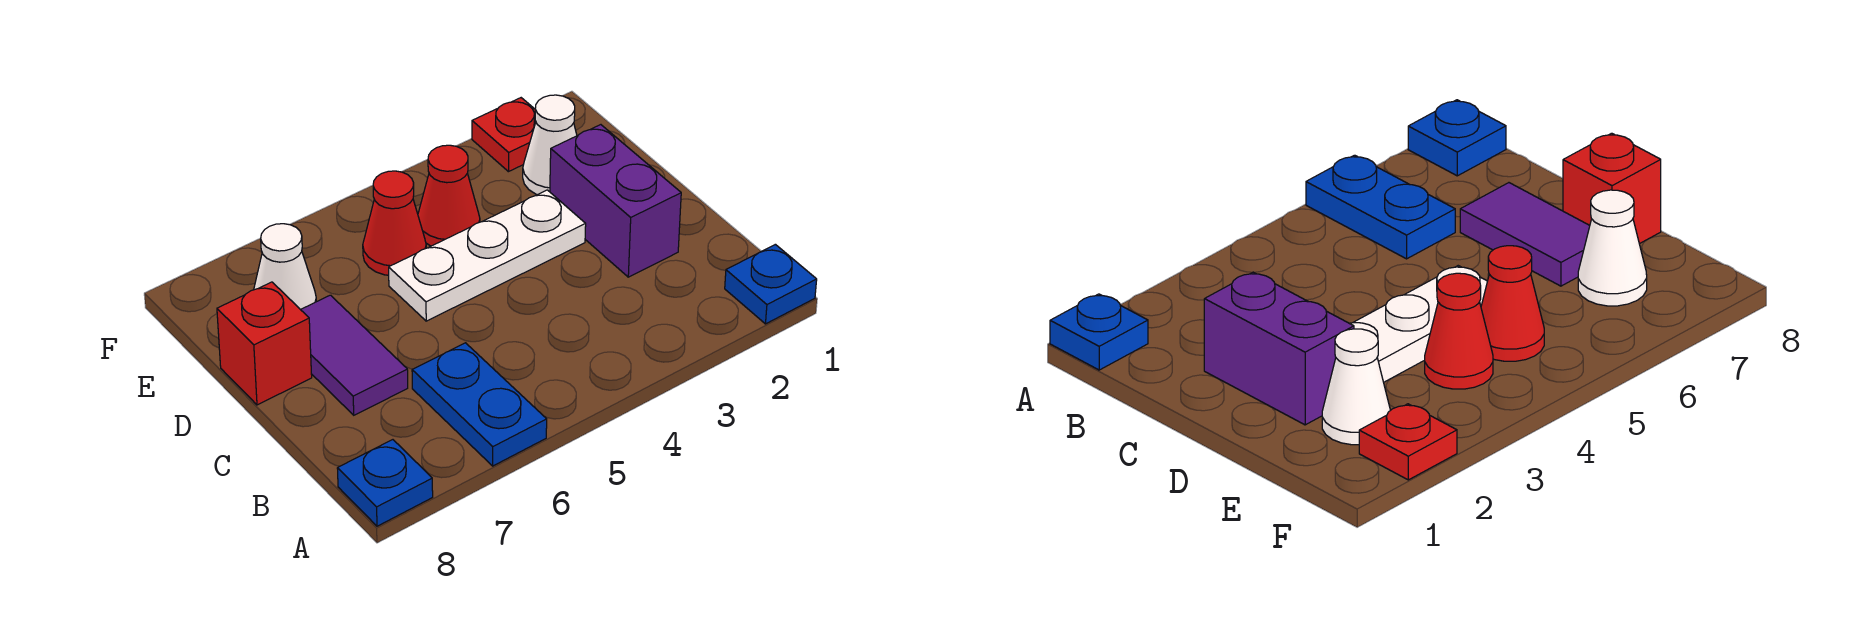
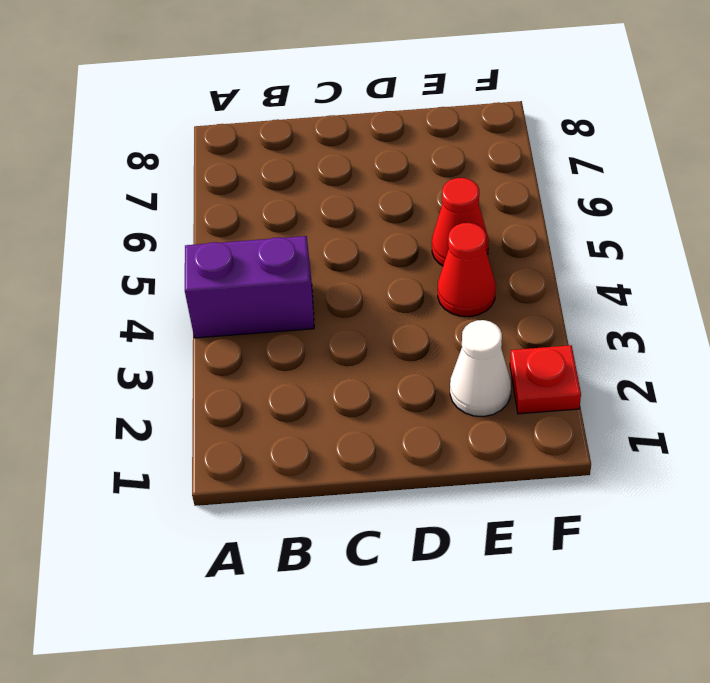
purple brick A4:B4 level 1 -> purple brick C2:D2 level 1
none -> blue plate A1 level 1
none -> blue plate A6:B6 level 1
none -> blue plate A8 level 1

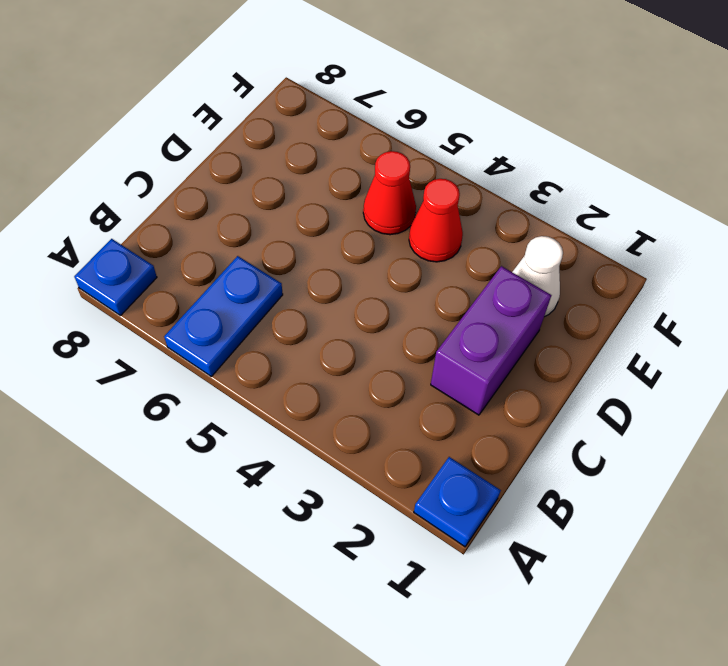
none -> purple tile C7:D7 level 1
none -> white plate D3:D5 level 1
none -> red brick D8 level 1

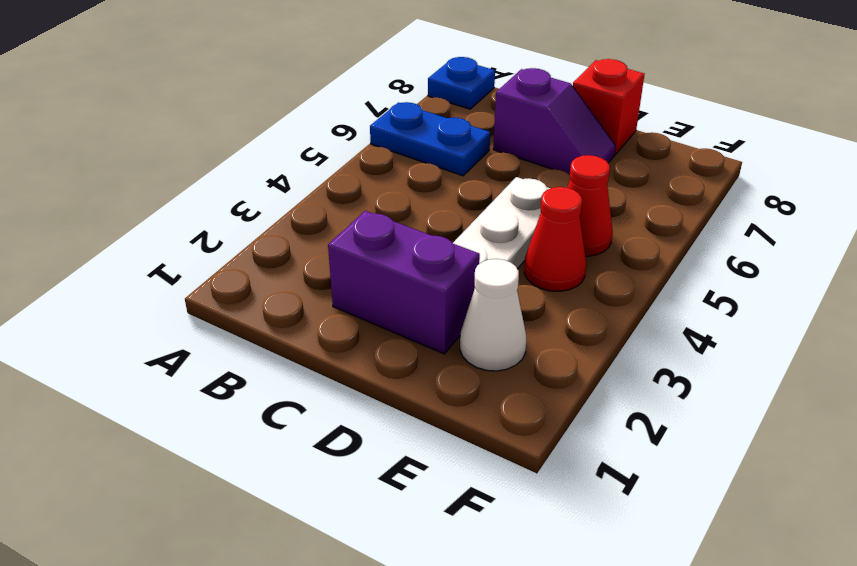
purple slope C7:D7 level 1 top C -> purple tile C7:D7 level 1
none -> blue plate A1 level 1
none -> white cone E7 level 1
none -> red plate F2 level 1

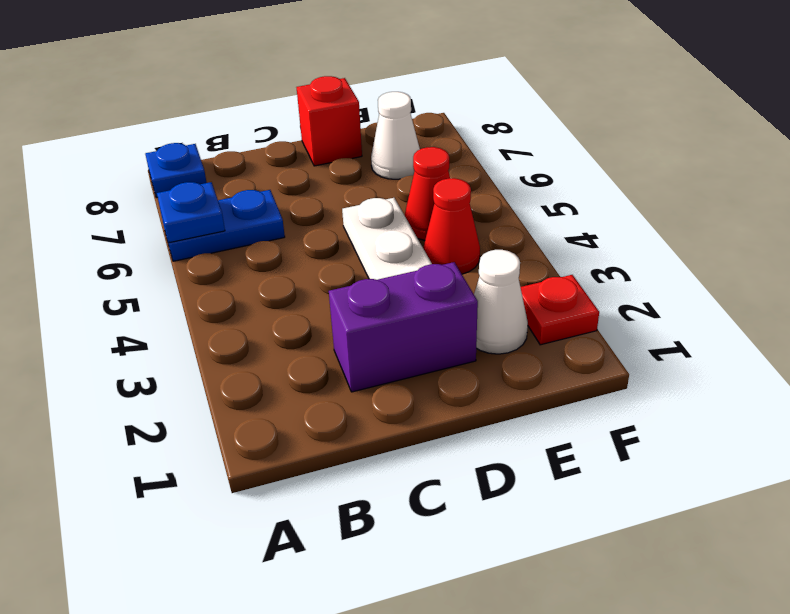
blue plate A6 level 2 -> blue plate A1 level 1
none -> purple tile C7:D7 level 1

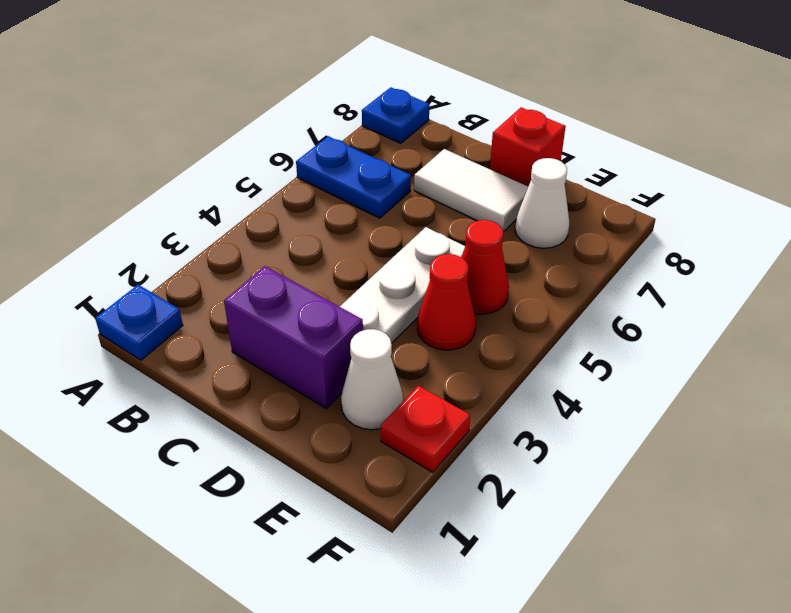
white tile C7:D7 level 1 -> purple tile C7:D7 level 1

